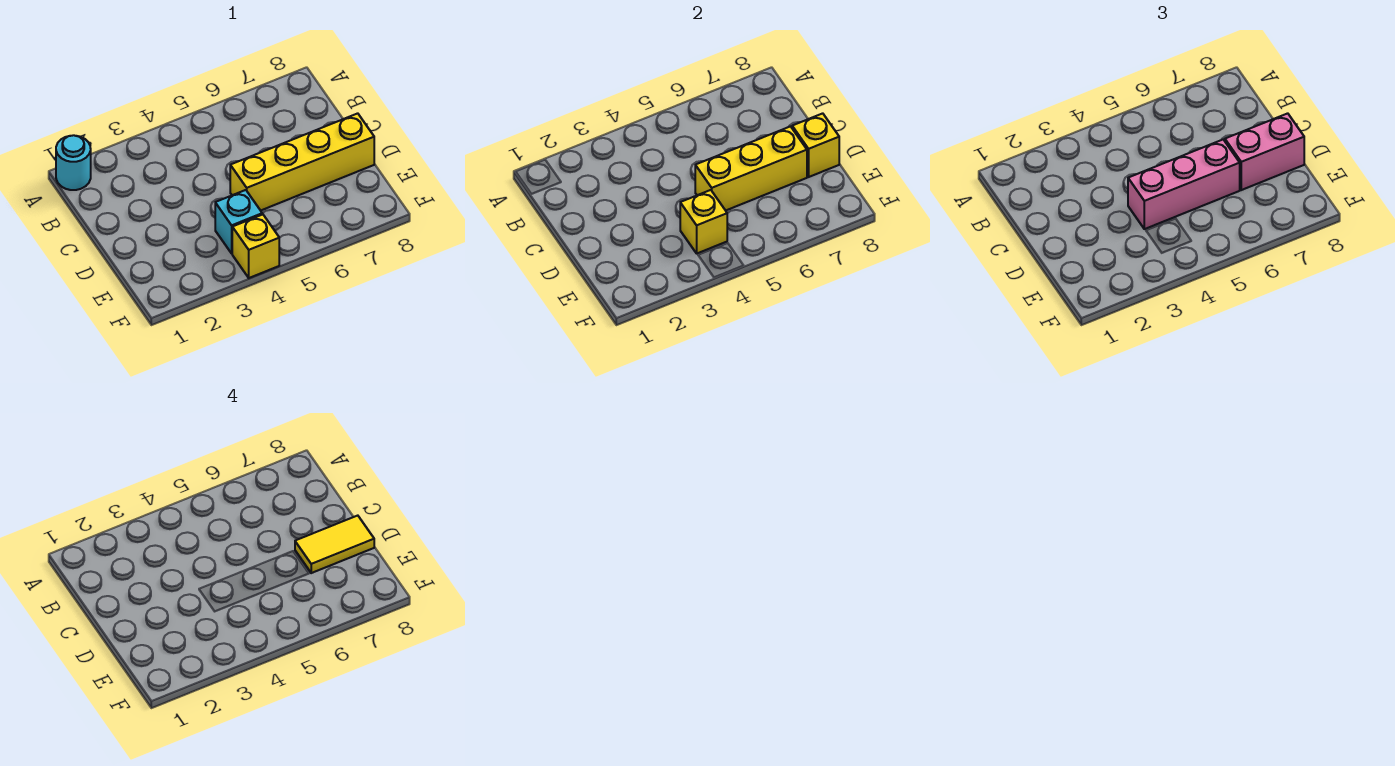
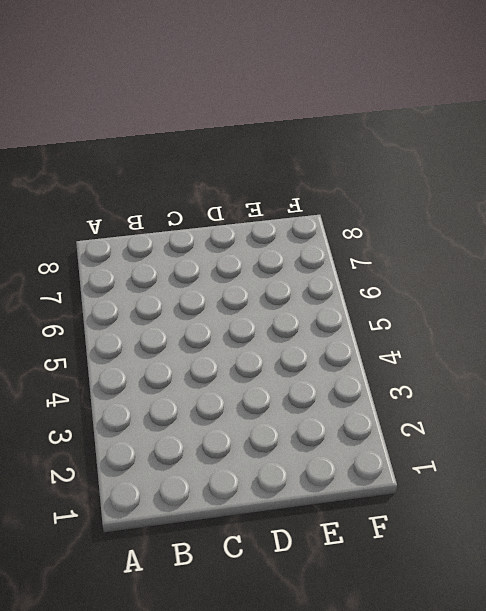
none -> cyan round brick A1 level 1
none -> yellow brick D5:D8 level 1

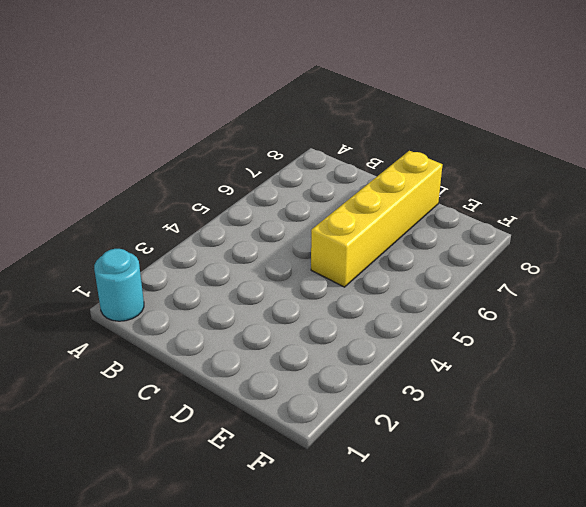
none -> cyan brick E4 level 1
none -> yellow brick F4 level 1

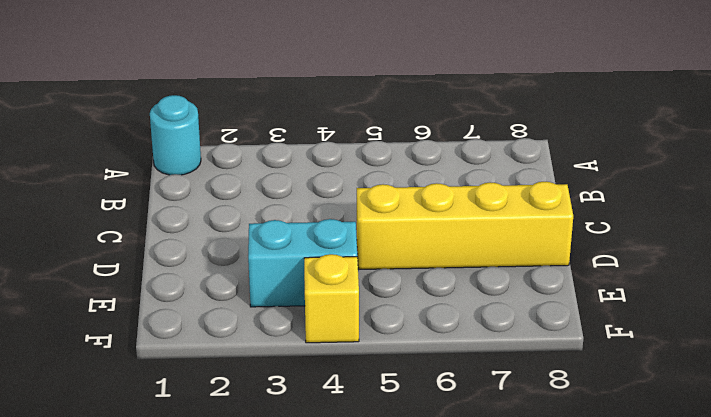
cyan brick E3:E4 level 1 -> cyan brick E4 level 1
none -> yellow brick D5:D7 level 2
none -> yellow brick D8 level 2

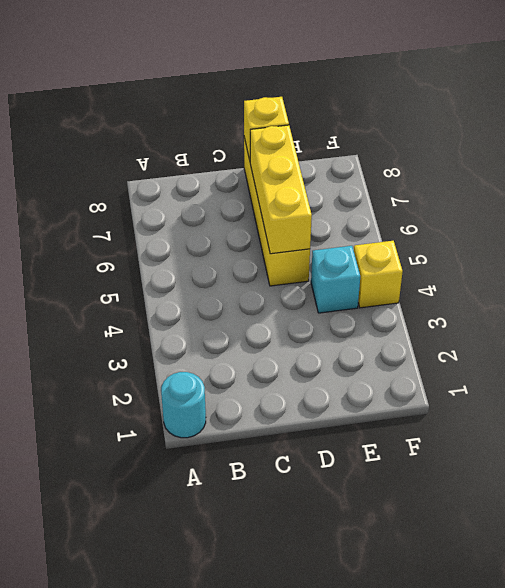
none -> yellow brick E4 level 2
none -> pink brick D4:D6 level 3

